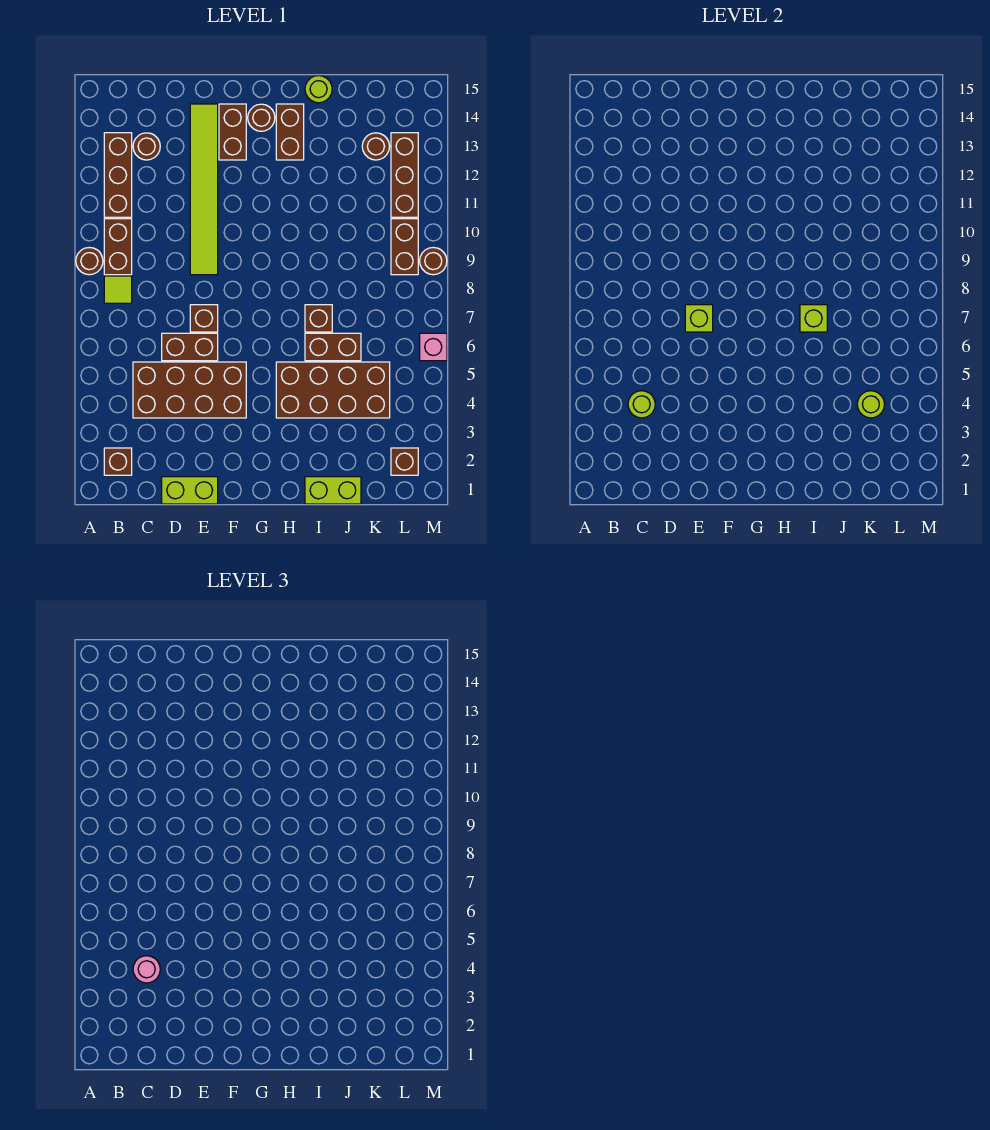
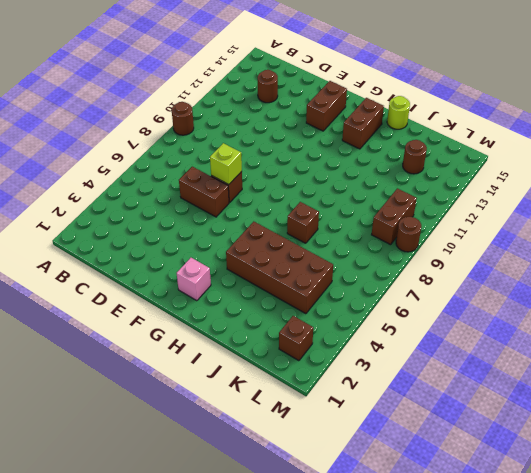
pink brick G2 level 1 -> pink brick M6 level 1
none -> brown brick B2 level 1
none -> lime tile B8 level 1
none -> brown brick B9:B10 level 1
none -> brown brick B11:B13 level 1

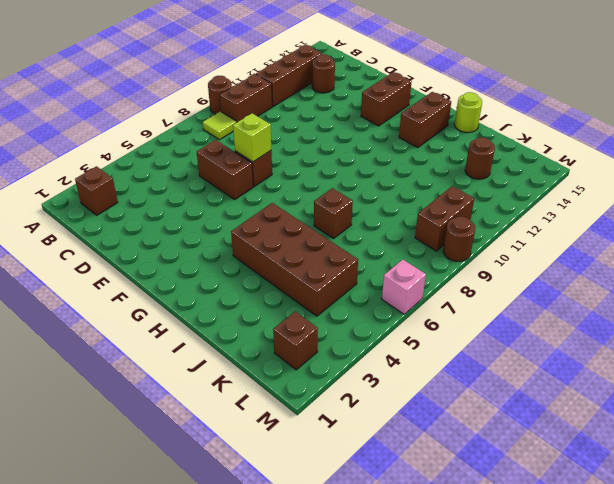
none -> brown brick C4:F5 level 1
none -> lime brick D1:E1 level 1
none -> lime tile E9:E14 level 1
none -> brown round brick G14 level 1

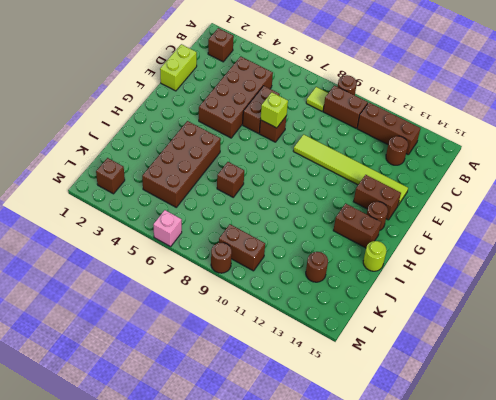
none -> lime brick I1:J1 level 1
none -> brown brick I6:J6 level 1
none -> brown brick L11:L13 level 1
none -> lime round brick C4 level 2

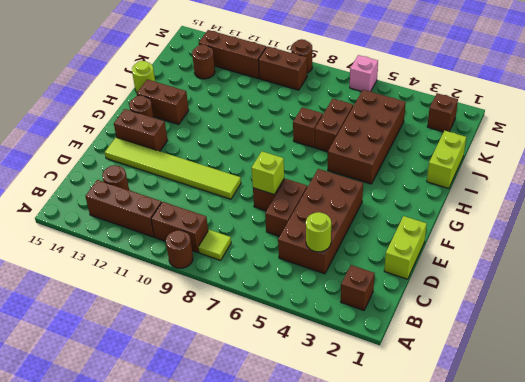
none -> lime brick I7 level 2
none -> lime round brick K4 level 2
none -> pink round brick C4 level 3

